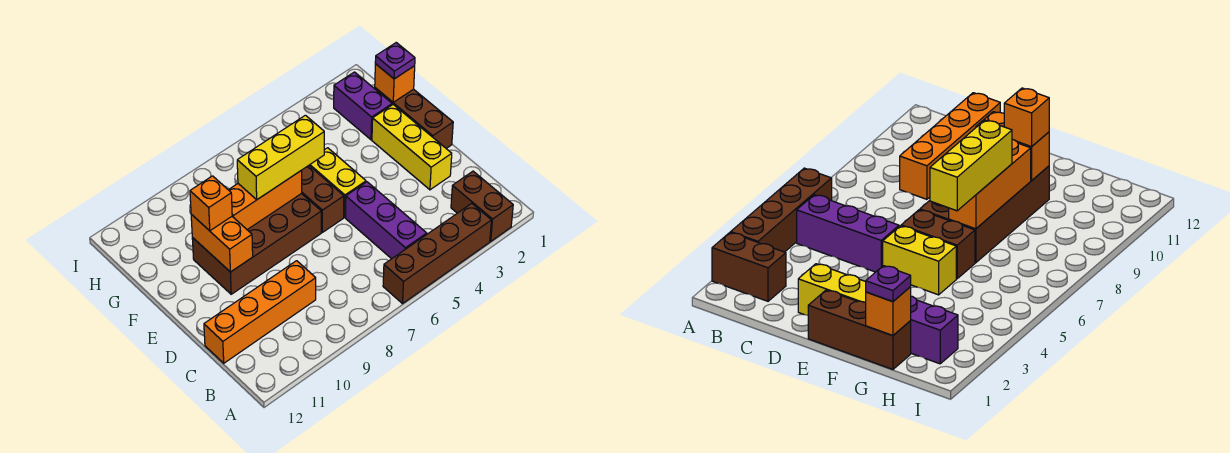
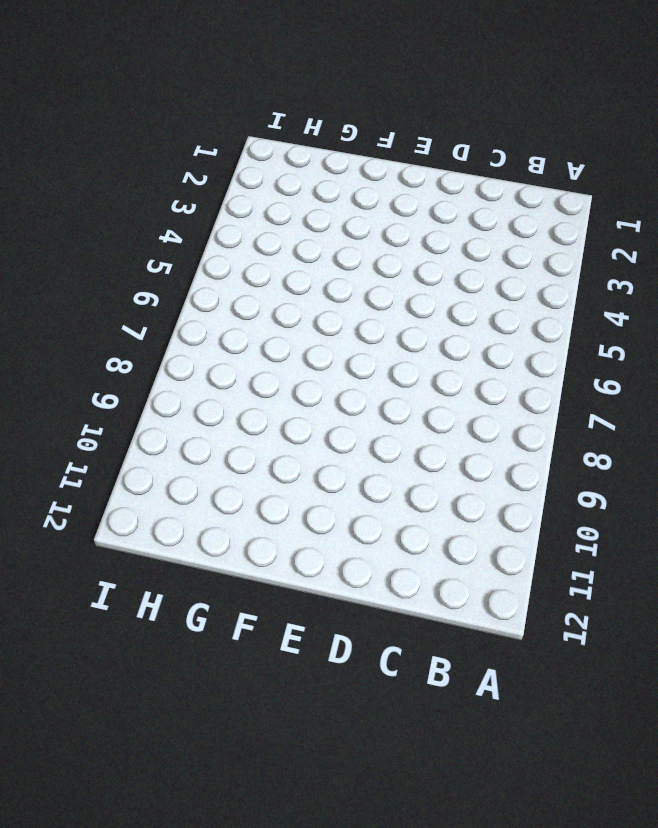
none -> brown brick A2:B2 level 1
none -> brown brick A3:A6 level 1
none -> purple brick B5:D5 level 1

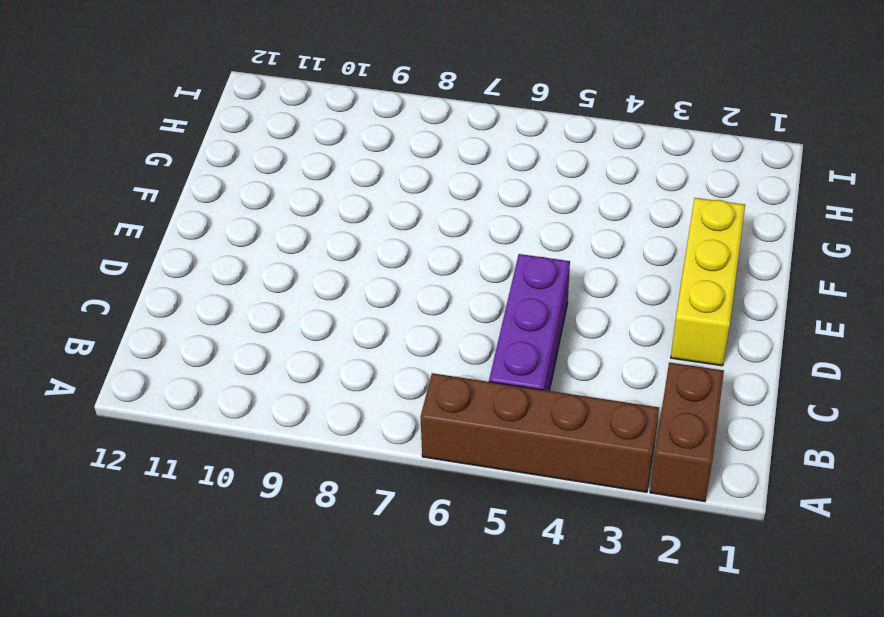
none -> orange brick C9:C12 level 1
none -> brown brick E1:G1 level 1
none -> yellow brick E5:F5 level 1

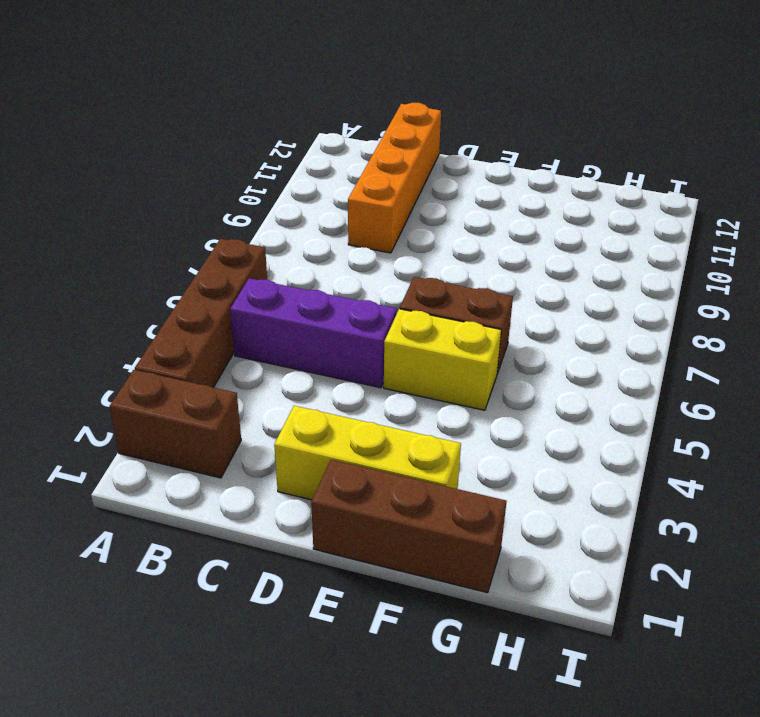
none -> brown brick E7:F10 level 1
none -> purple brick G2:H2 level 1
none -> orange brick E10:F10 level 2

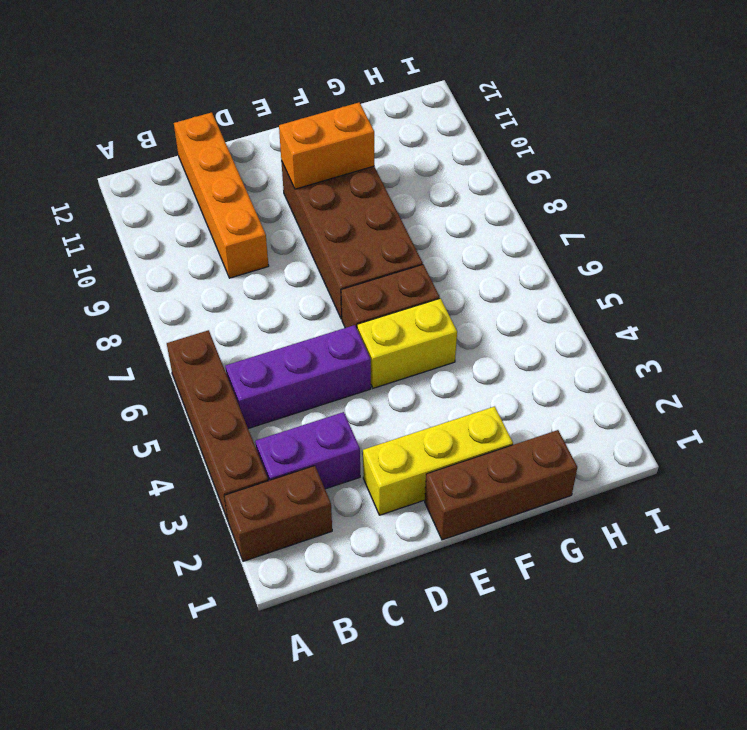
purple brick B3:C3 level 1 -> purple brick G2:H2 level 1
none -> orange brick F7:F9 level 2
none -> orange brick G1 level 2
none -> yellow brick F6:F8 level 3

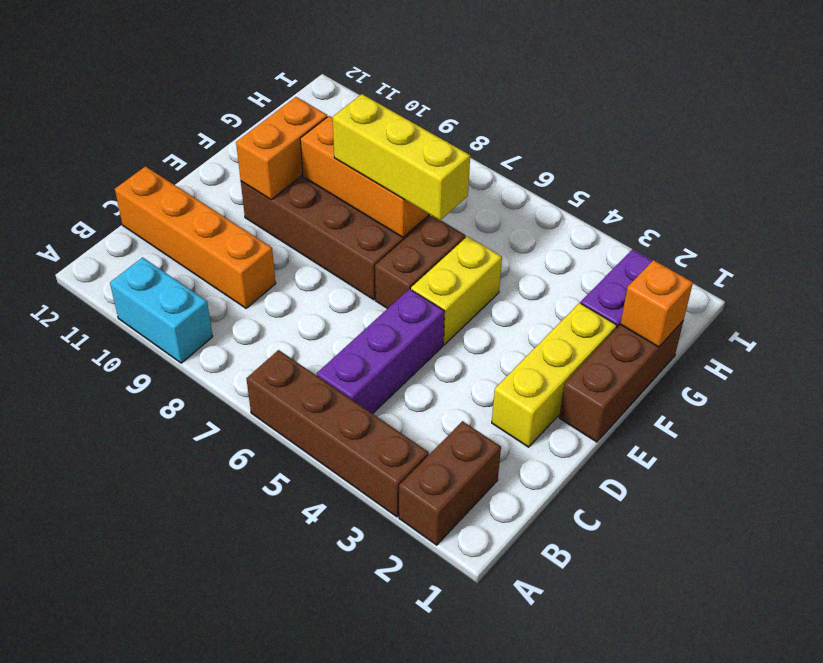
cyan brick A9:A10 level 1 -> none
none -> orange brick F10 level 3
none -> purple plate G1 level 3

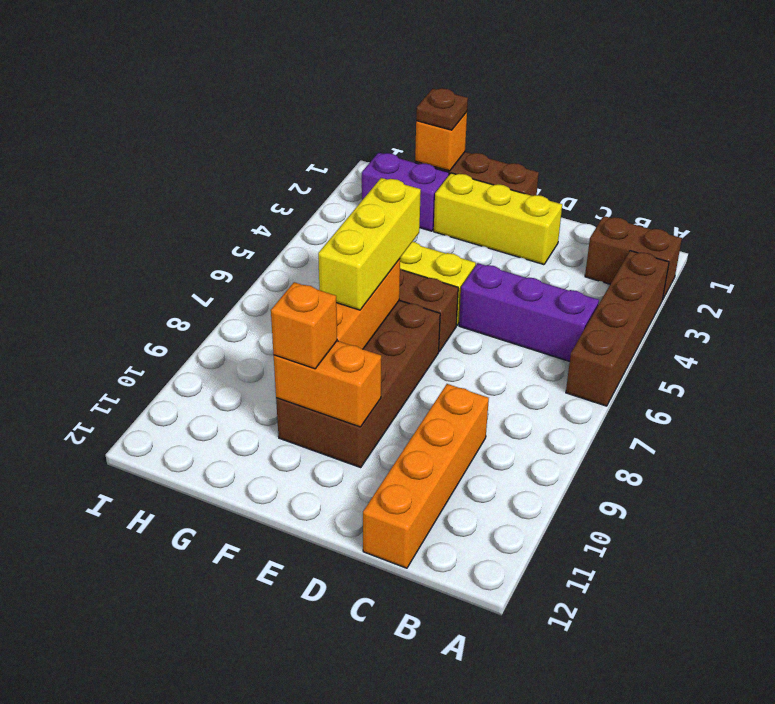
brown plate G1 level 3 -> purple plate G1 level 3

